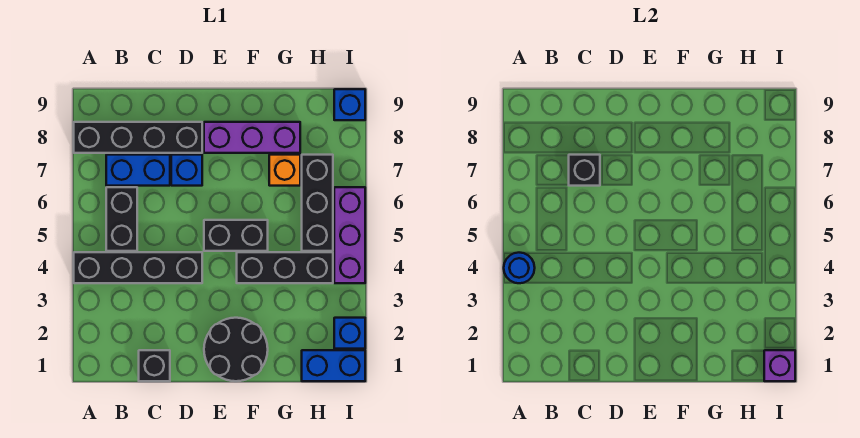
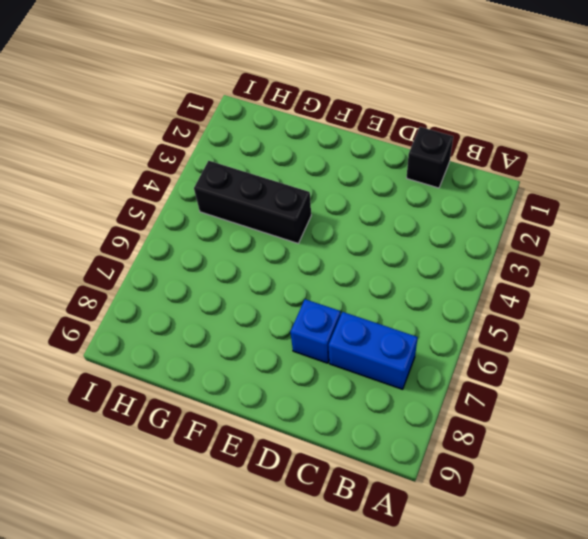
none -> black brick A4:D4 level 1
none -> black brick A8:D8 level 1
none -> black brick B5:B6 level 1

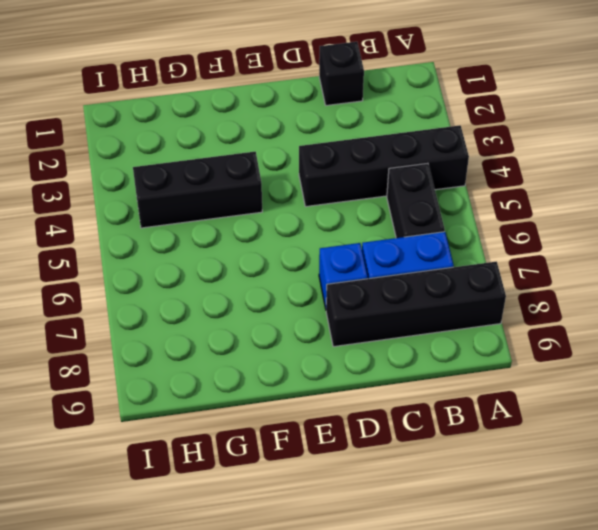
none -> black round brick E1:F2 level 1
none -> black brick E5:F5 level 1
none -> purple brick E8:G8 level 1

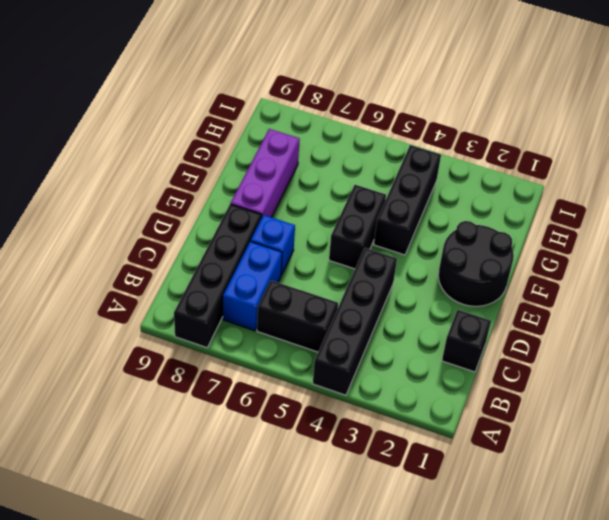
none -> orange brick G7 level 1
none -> blue brick H1:I1 level 1
none -> black brick H5:H7 level 1

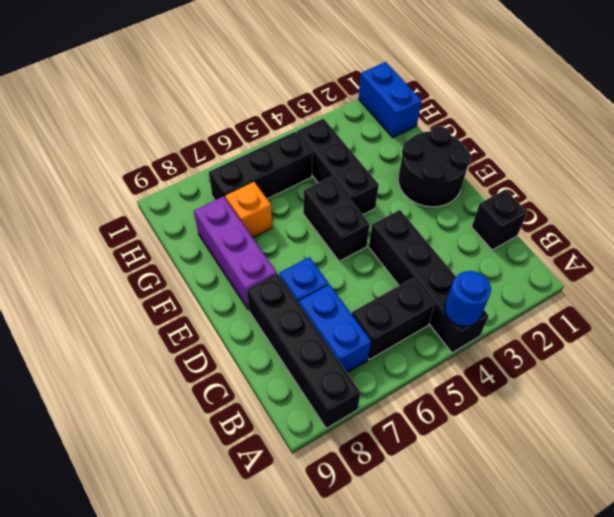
none -> blue brick I2 level 1
none -> purple brick I4:I6 level 1
none -> blue brick I9 level 1

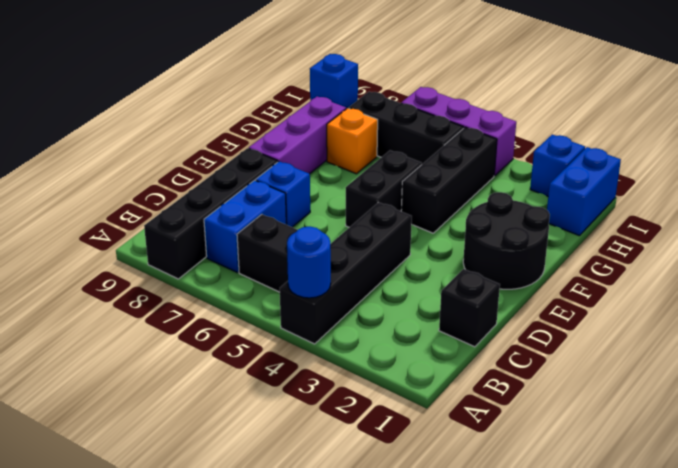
none -> black brick C7 level 2
none -> purple brick I1 level 2

